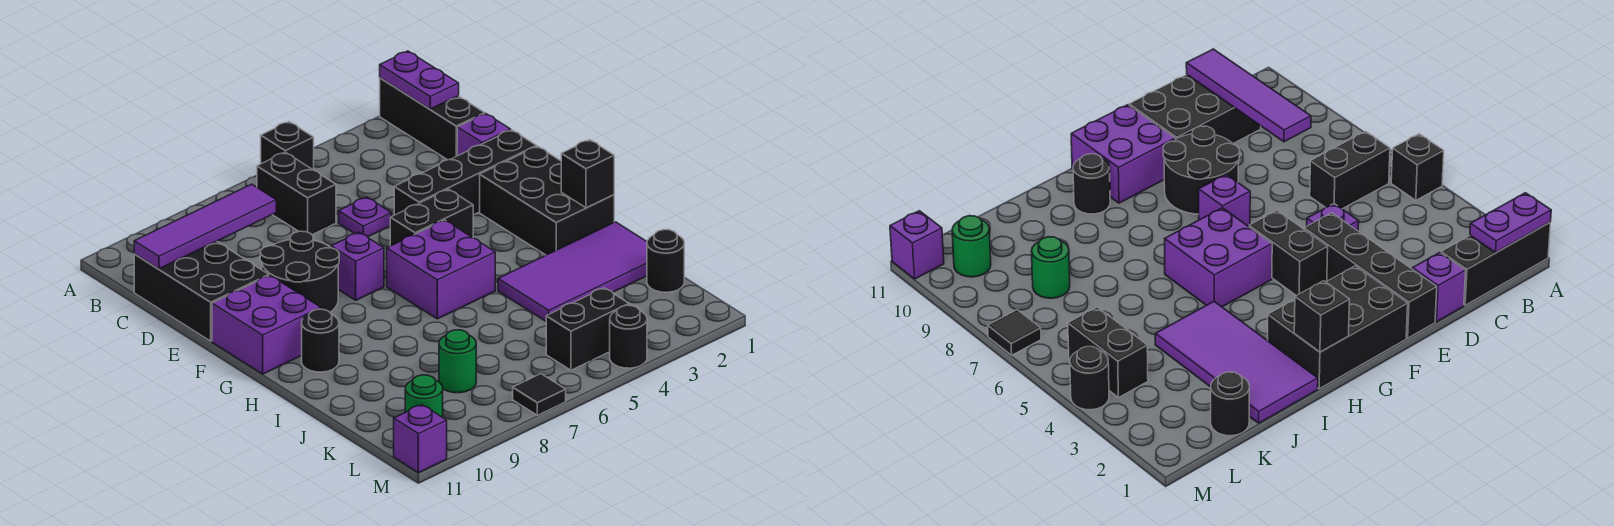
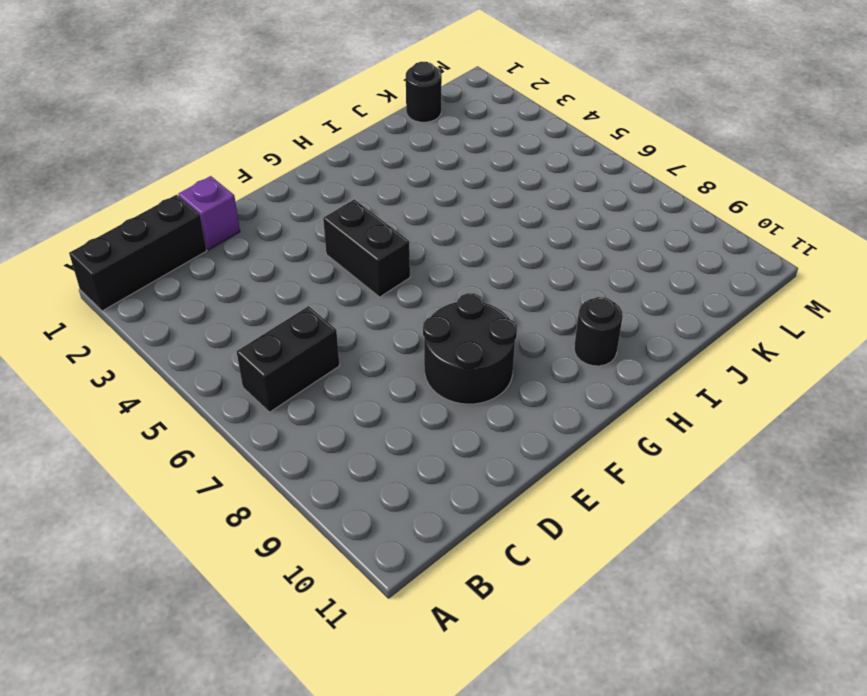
none -> black brick A5 level 1
none -> black brick C10:E11 level 1
none -> purple plate D5 level 1

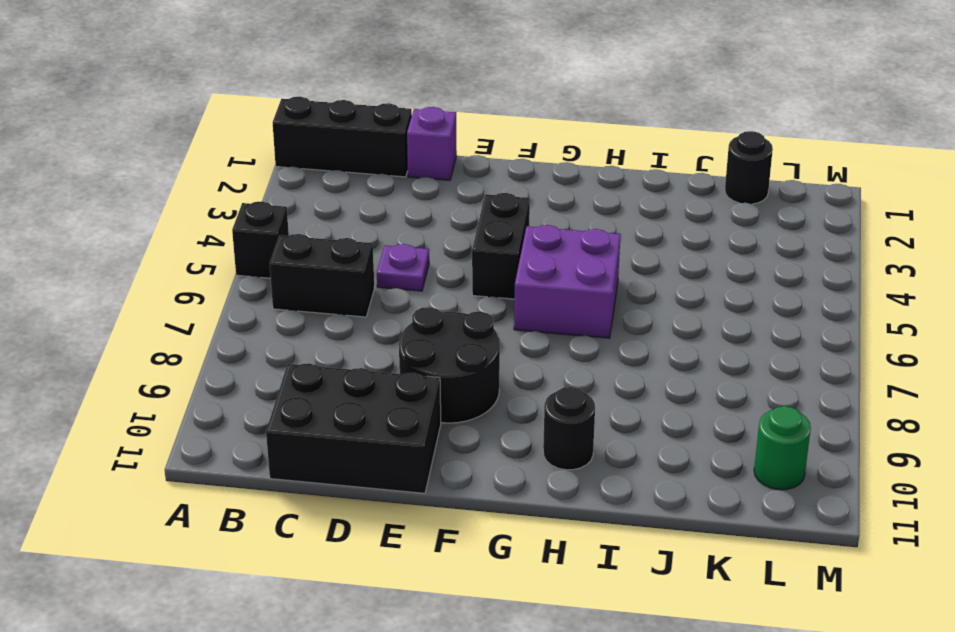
none -> black brick E1:E4 level 1
none -> black brick F1:H2 level 1
none -> purple brick F7 level 1

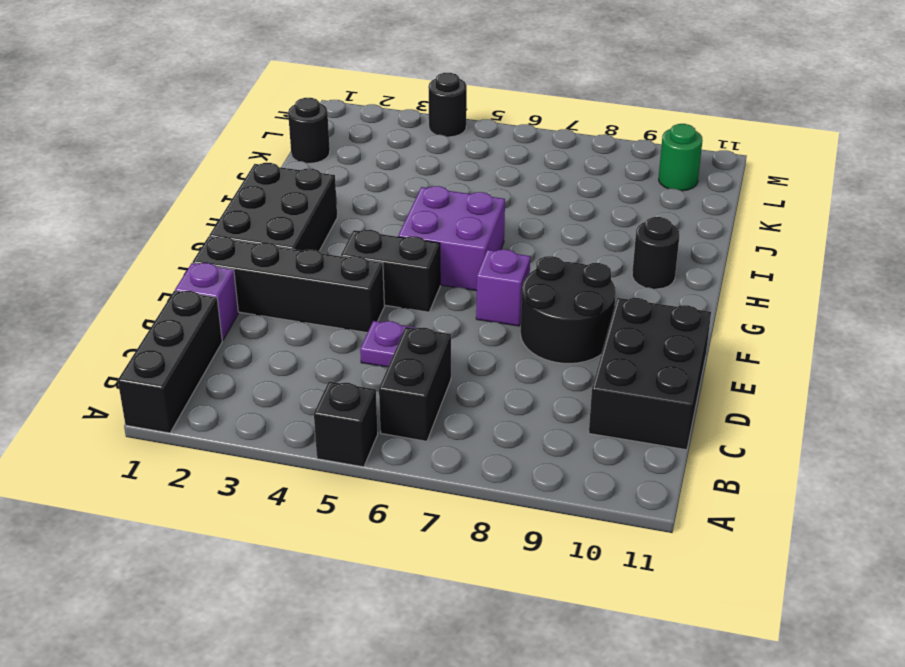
none -> purple brick F10:G11 level 1
none -> purple tile I1:J4 level 1
none -> green round brick K8 level 1

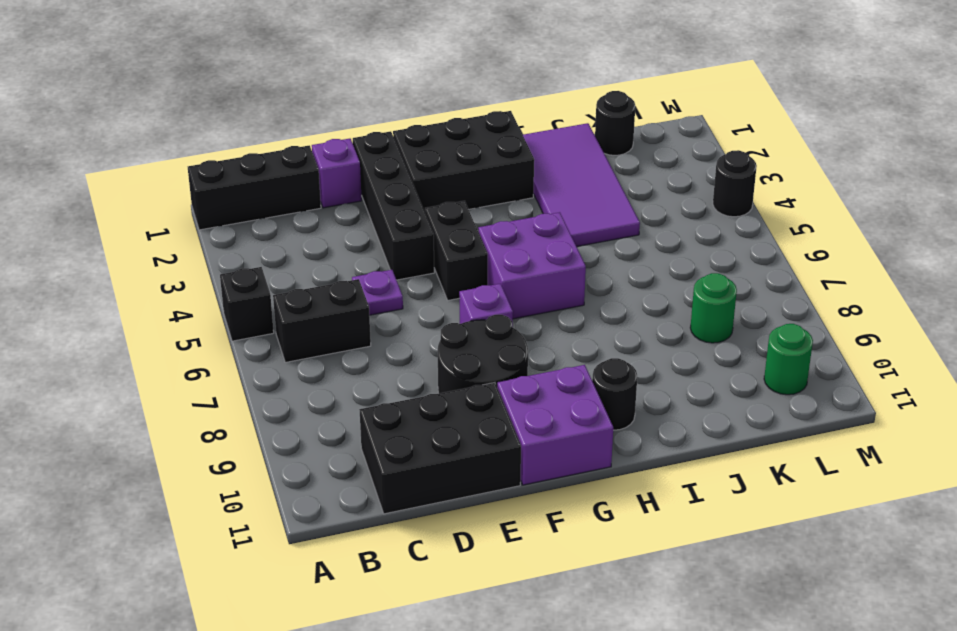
none -> black brick L4:L5 level 1
none -> black tile M7 level 1
none -> purple brick M11 level 1

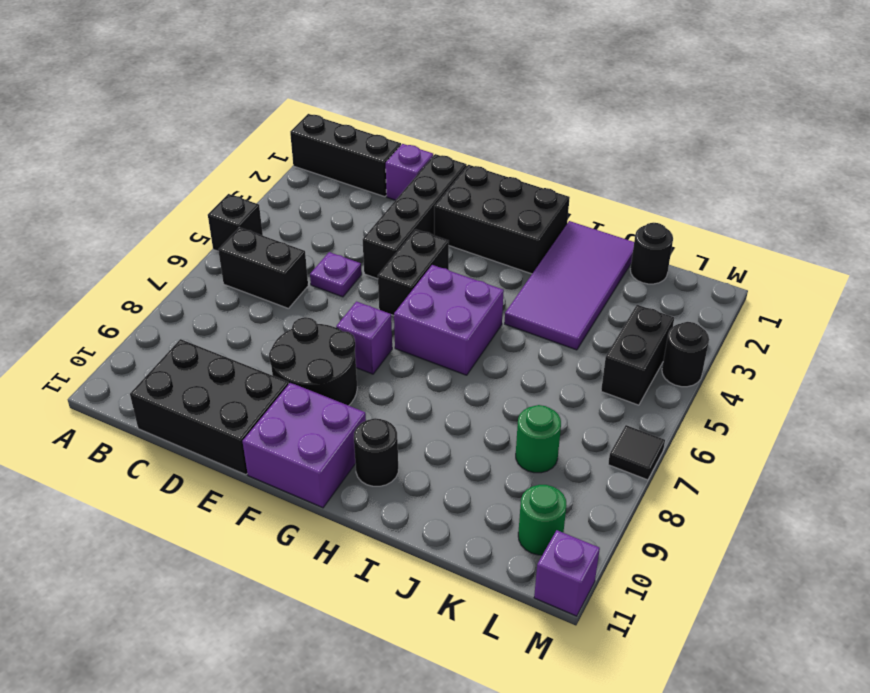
none -> purple plate A1:B1 level 2
none -> purple tile C8:C11 level 2
none -> black brick H1 level 2

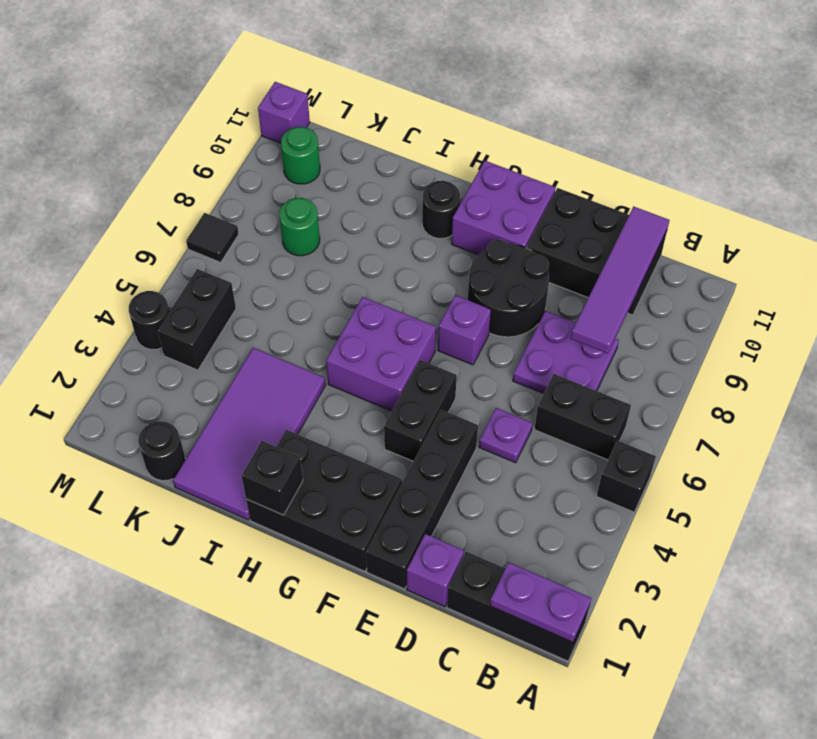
purple plate C7:D8 level 1 -> none

